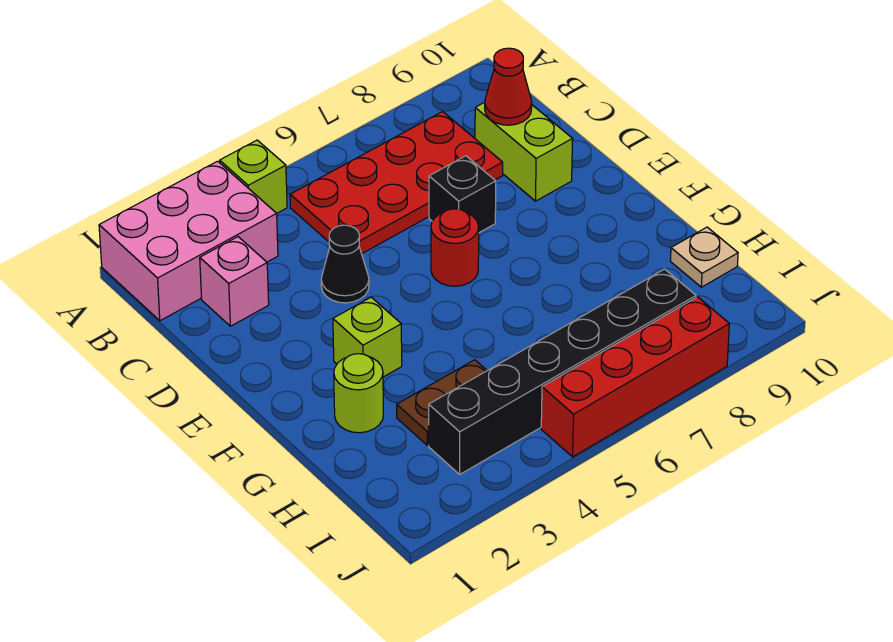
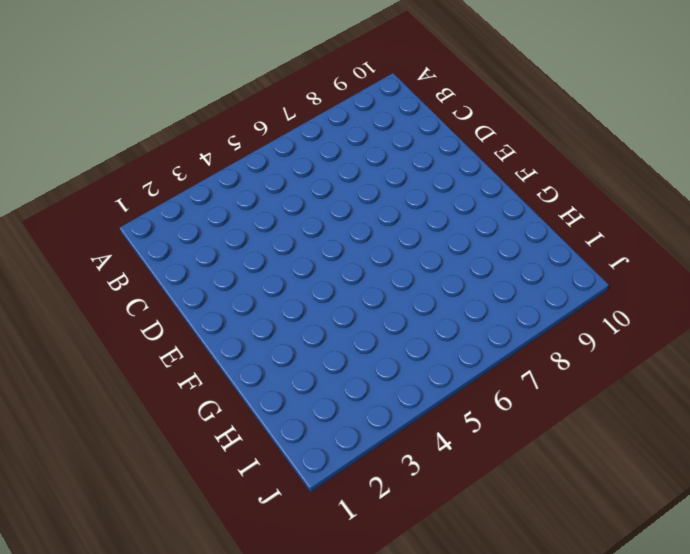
none -> pink brick A1:B3 level 1
none -> lime brick A4 level 1
none -> red plate B5:C8 level 1

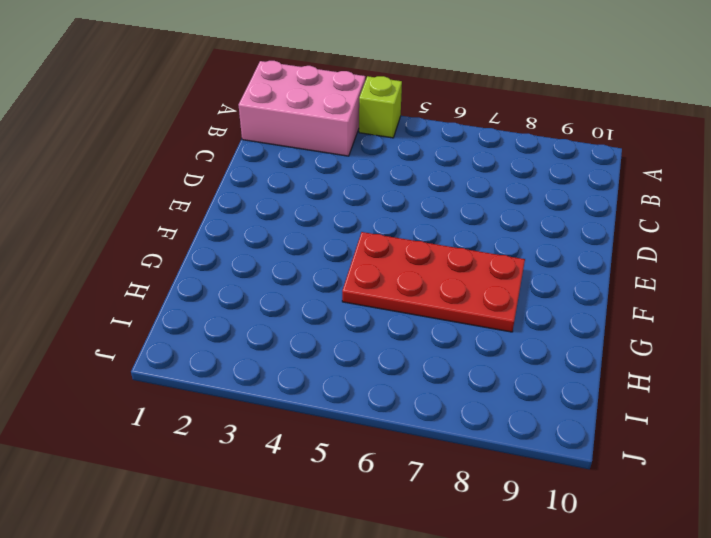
red plate F5:G8 level 1 -> red plate B5:C8 level 1
none -> pink brick C2 level 1
none -> lime brick C9:D9 level 1
none -> black cone D4 level 1

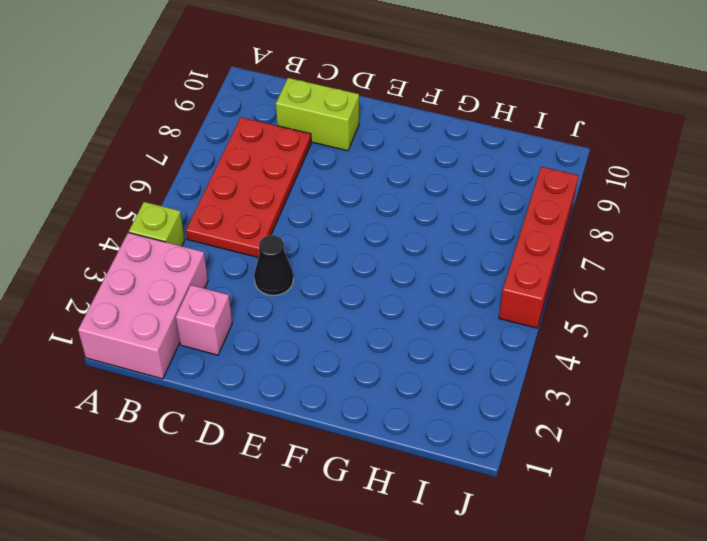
none -> black brick D7 level 1
none -> red round brick E6 level 1
none -> lime brick F3 level 1

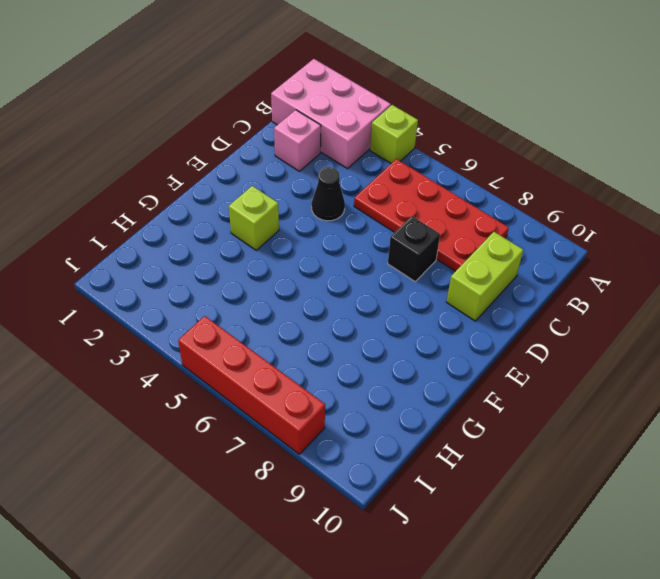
none -> red round brick E6 level 1
none -> lime round brick G2 level 1
none -> brown plate H3:H4 level 1

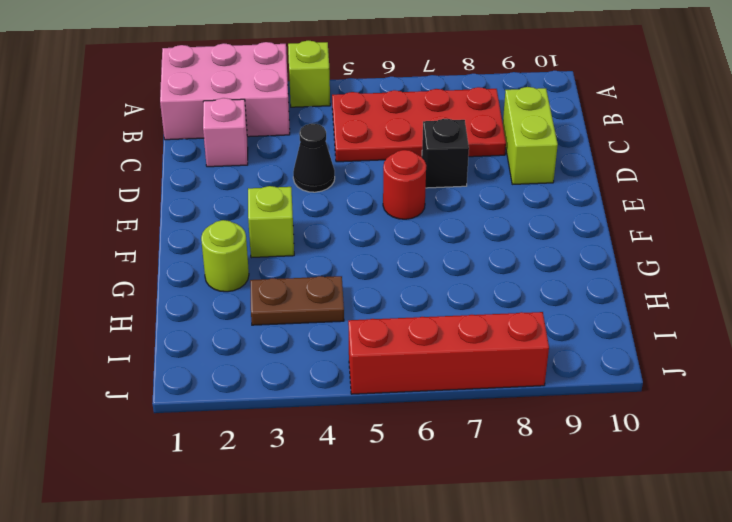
none -> tan plate H10 level 1
none -> black brick I3:I8 level 1
none -> red cone C9 level 2

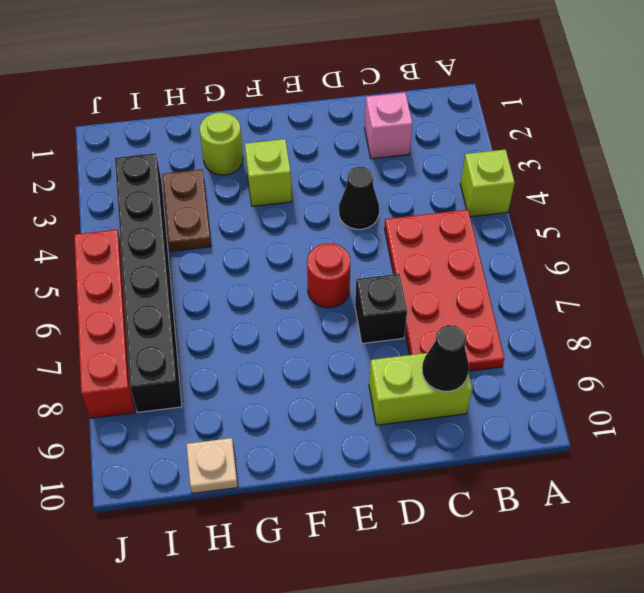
black cone C9 level 2 -> red cone C9 level 2
none -> pink brick A1:B3 level 1

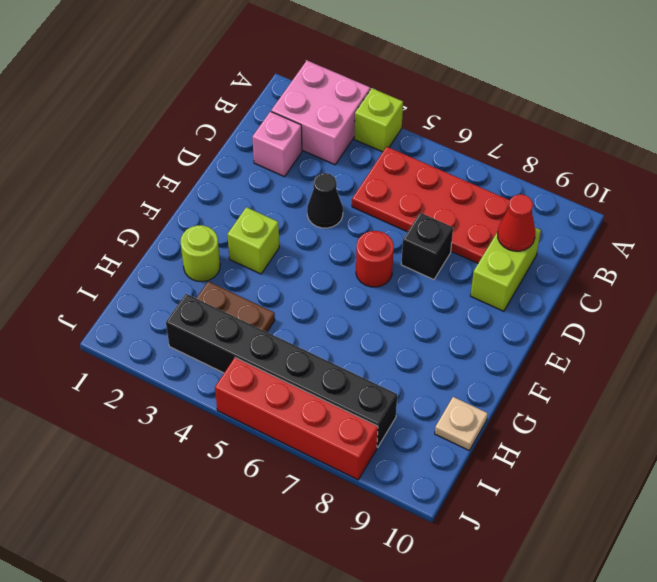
pink brick A2:B3 level 1 -> pink brick A1:B3 level 1

